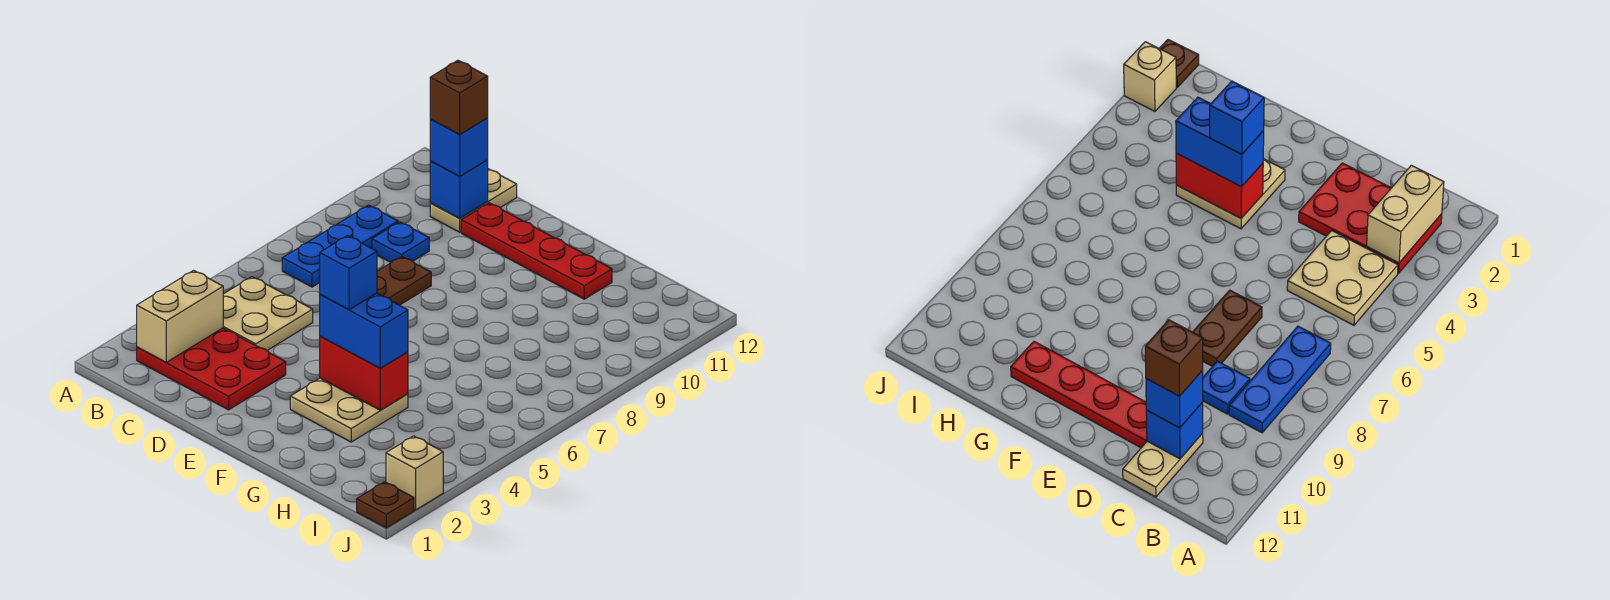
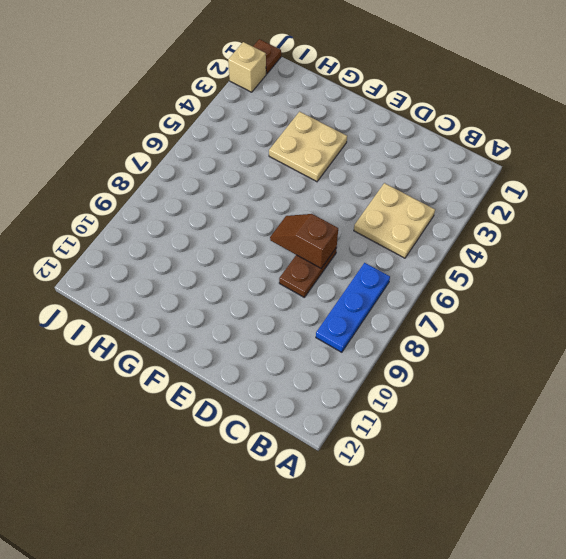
brown slope D7:E7 level 2 top D -> none
none -> red plate B2:D3 level 1
none -> blue plate C9 level 1
none -> tan plate C11:C12 level 1

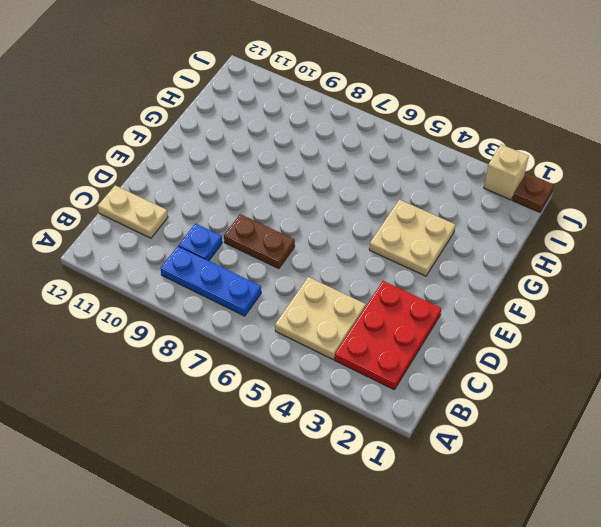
none -> red plate D11:G11 level 1
none -> tan brick B2:B3 level 2
none -> blue brick C11 level 2

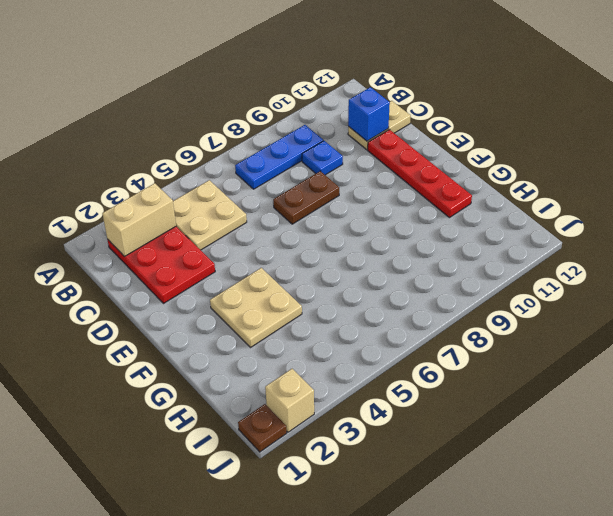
none -> red brick F4:G4 level 2
none -> blue brick C11 level 3
none -> blue brick F4:G4 level 3

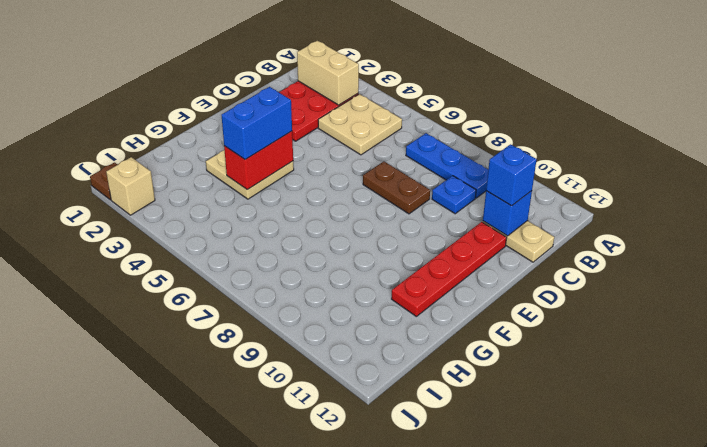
none -> brown brick C11 level 4
none -> blue brick F4 level 4

